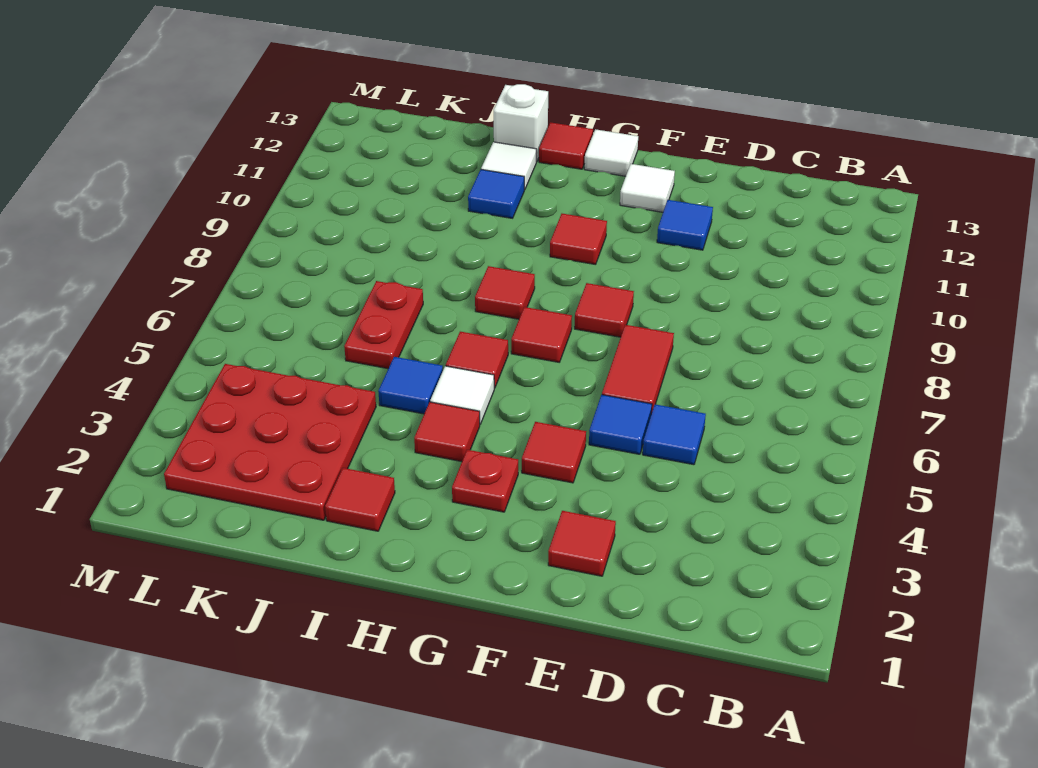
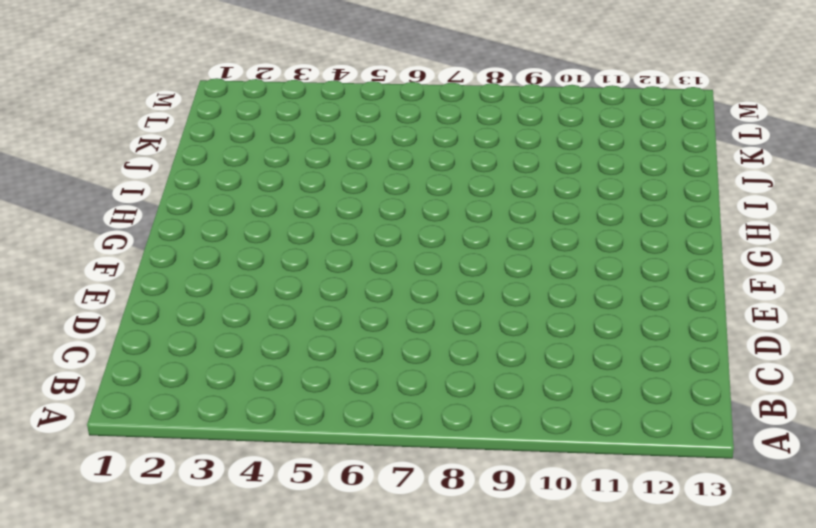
none -> blue tile D5 level 1
none -> red tile E2 level 1
none -> blue tile E5 level 1

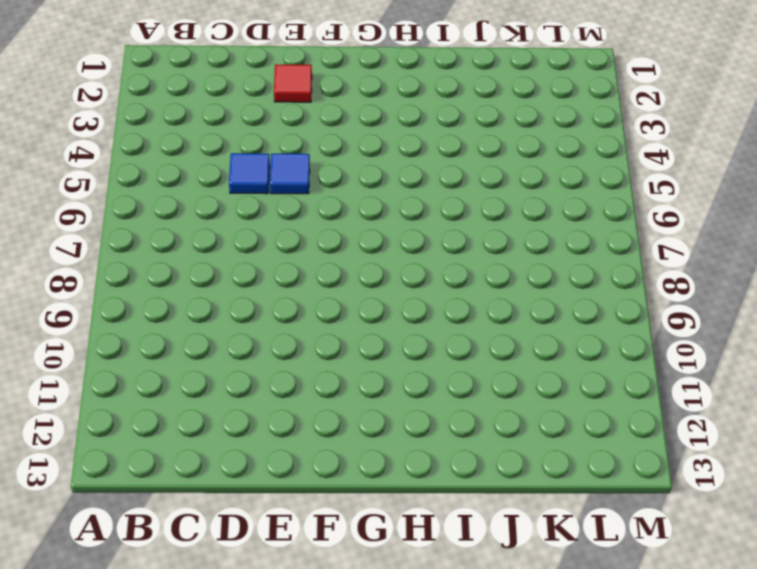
none -> red tile E6:E7 level 1
none -> blue tile E11 level 1
none -> red tile F4 level 1

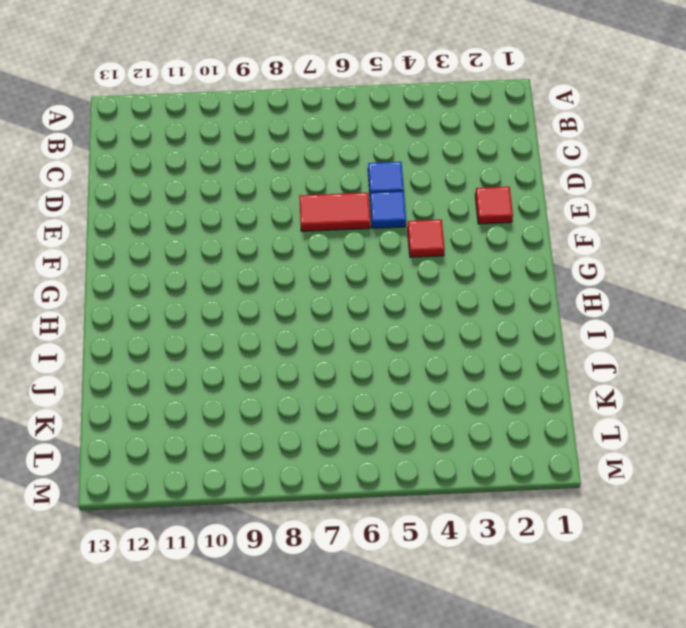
none -> blue tile E11 level 1
none -> red tile F8 level 1
none -> white tile F12 level 1

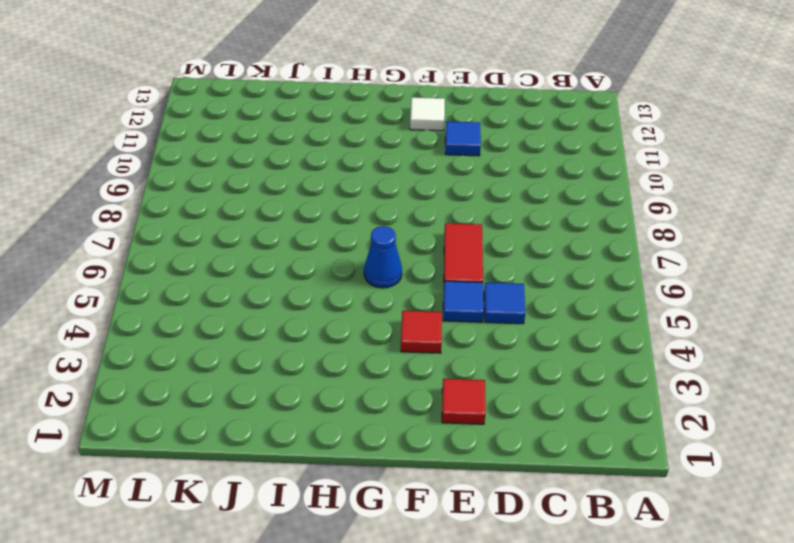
blue cone G6 level 1 -> none
none -> red tile F8 level 1
none -> red plate G3 level 1
none -> red tile G7 level 1

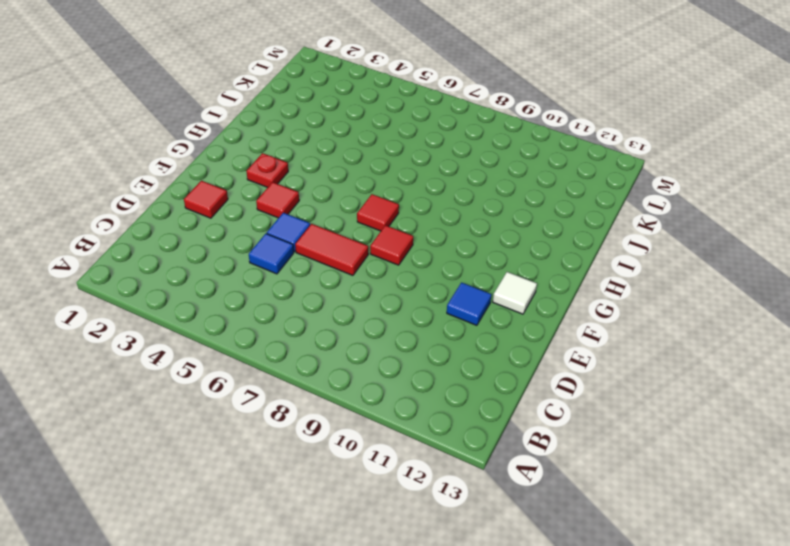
none -> red tile G10 level 1
none -> white tile G13 level 1
none -> red tile H4 level 1

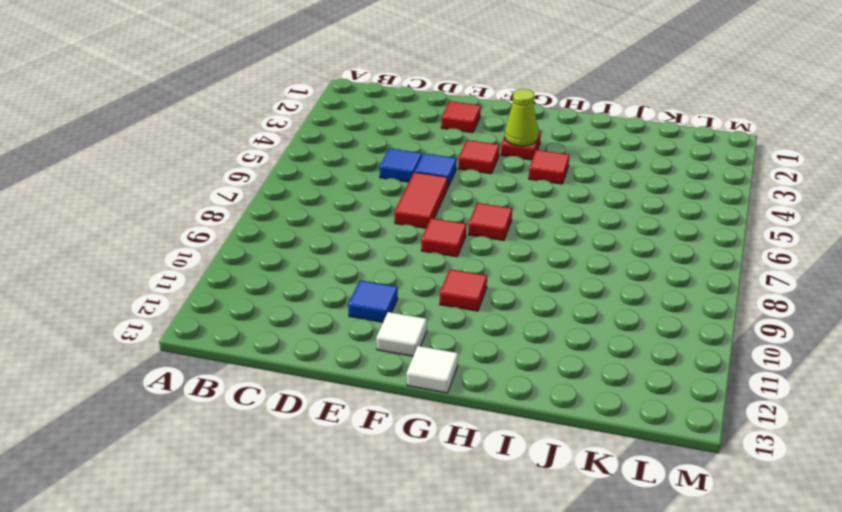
lime cone G3 level 2 -> none
none -> white tile H5 level 1
none -> red tile H6 level 1
none -> red tile H8 level 1

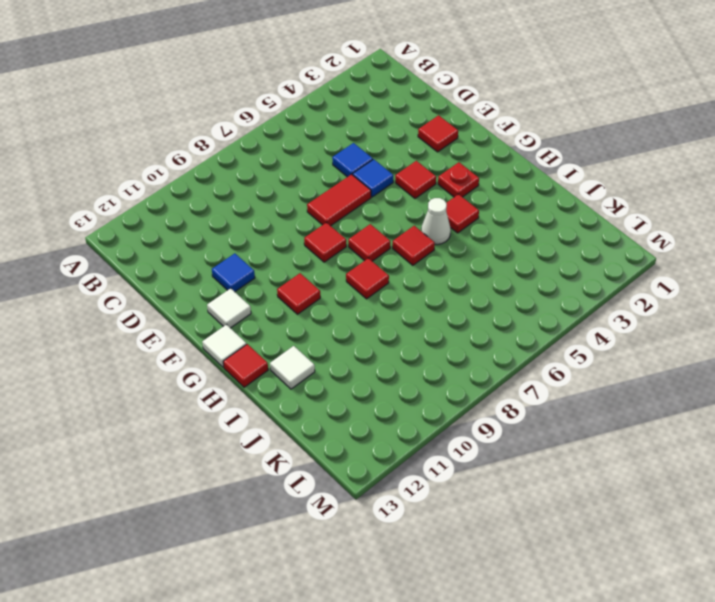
white cone H5 level 1 -> white tile H5 level 1
none -> red tile I2 level 1
none -> blue tile I5 level 1
none -> blue tile I11 level 1

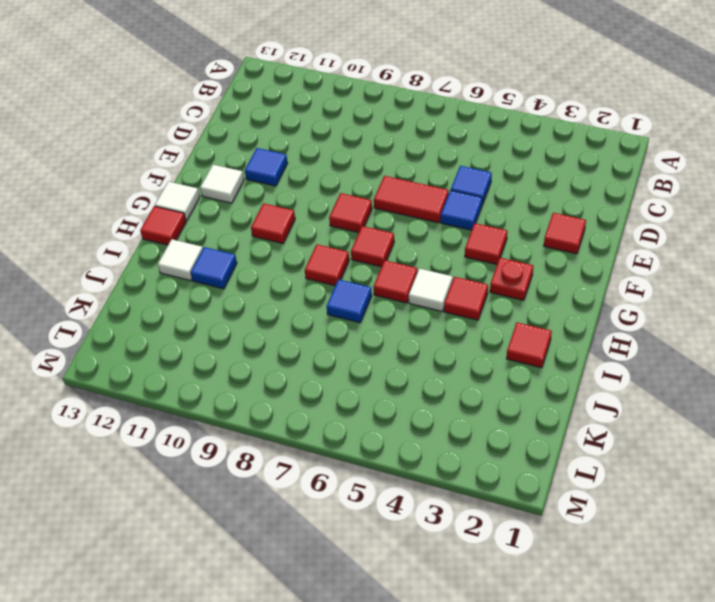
blue tile I7 level 1 -> blue tile I5 level 1
none -> white brick I13 level 1
none -> red plate J2:L4 level 1
none -> red plate J6:J7 level 1

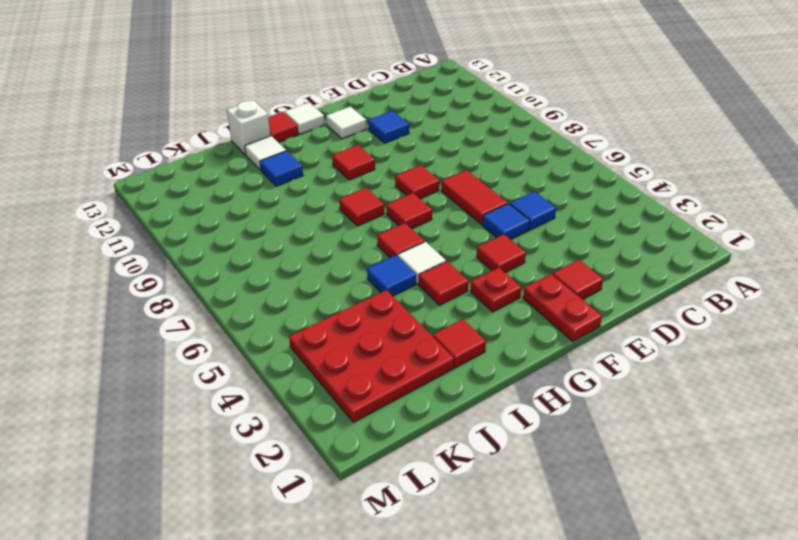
red plate F1:F2 level 1 -> red plate J6:J7 level 1

